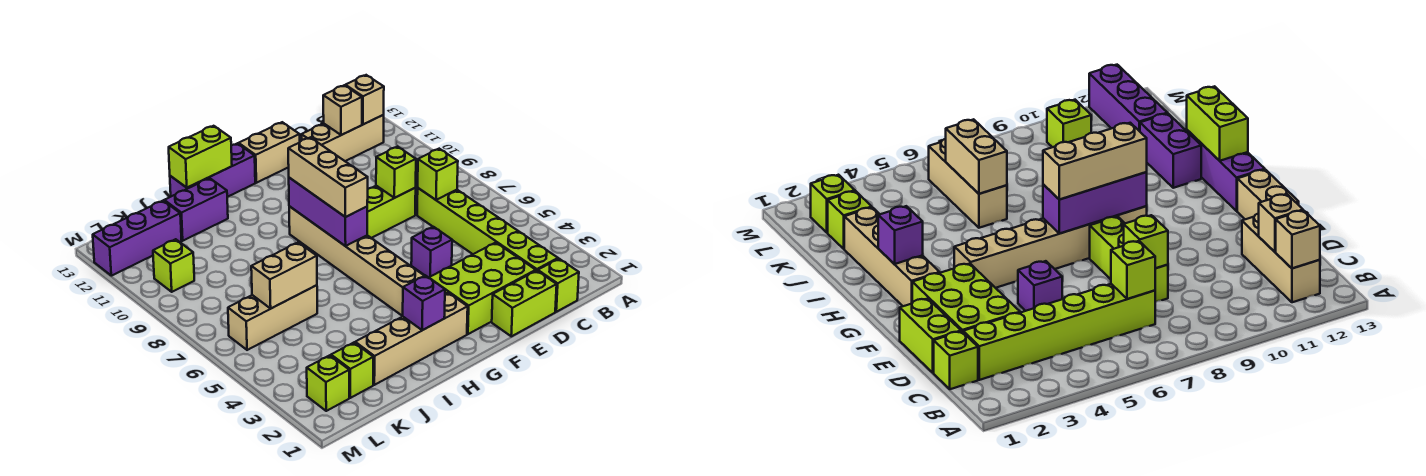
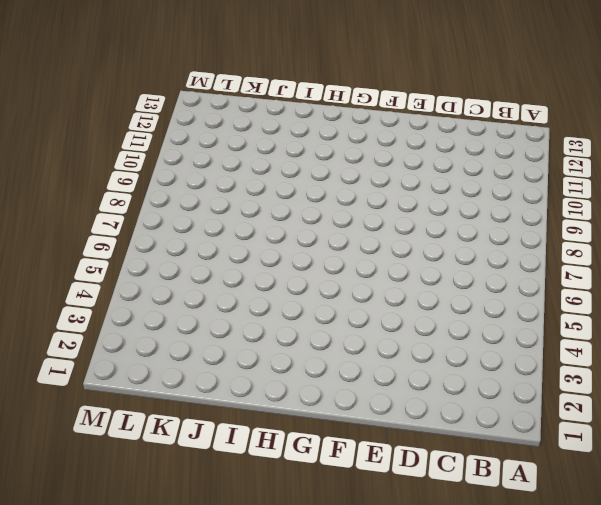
none -> tan brick B12:D12 level 1
none -> lime brick C1 level 1
none -> lime brick C2:C7 level 1

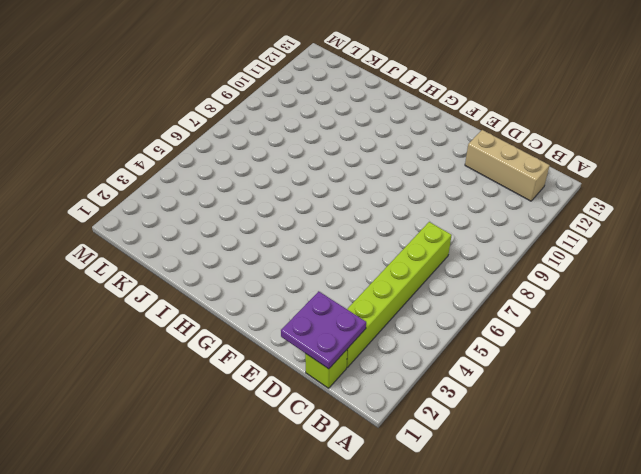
purple plate C1:D2 level 2 -> none
none -> lime brick D1:E1 level 1
none -> lime brick D2:F3 level 1
none -> lime brick D8:F8 level 1

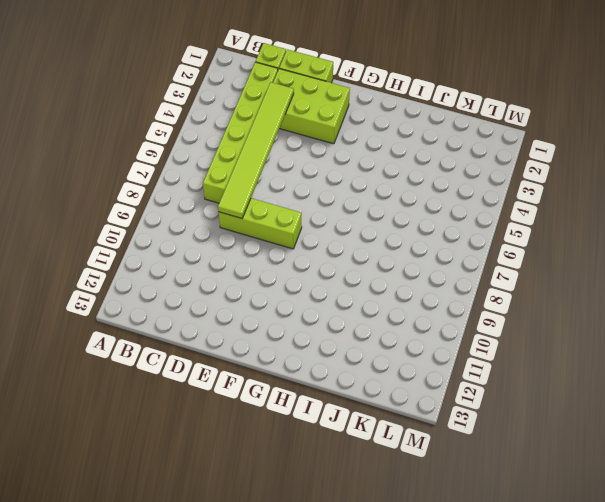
lime tile D3:D8 level 2 -> lime brick D8 level 2
none -> tan brick B12:D12 level 1
none -> purple brick E5 level 1
none -> tan brick E13:F13 level 1

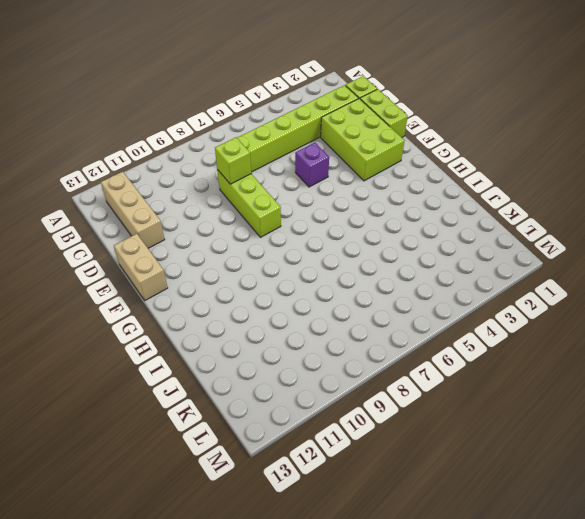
none -> tan brick G2:J2 level 1
none -> tan brick G4:G9 level 1
none -> purple brick G13:I13 level 1

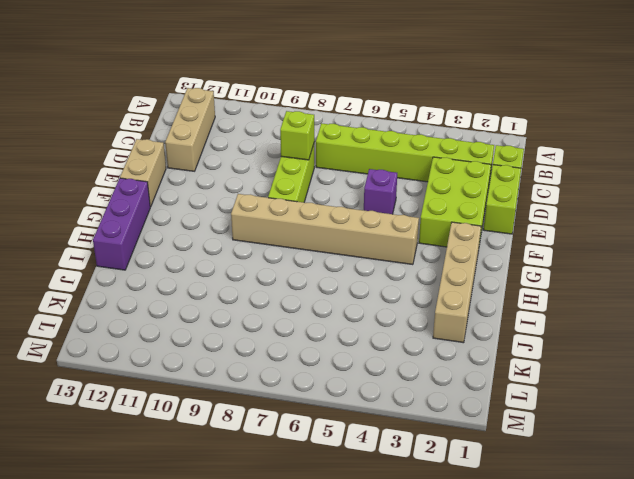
none -> purple brick I12:J12 level 1
none -> tan brick J6:L6 level 1
none -> lime brick K2 level 1

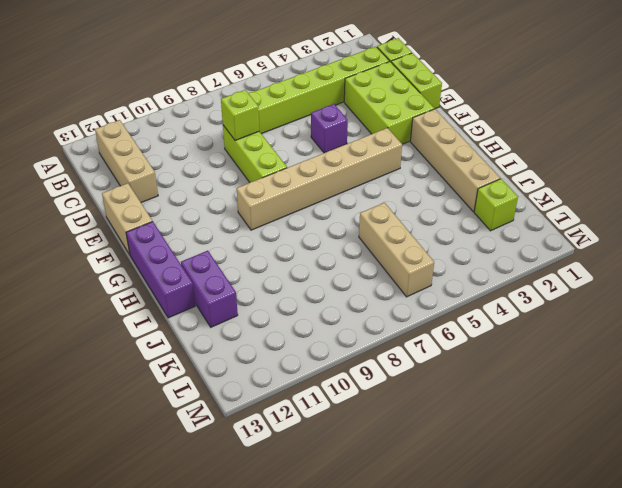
none -> purple brick K12:M12 level 1
none -> lime brick L2 level 1
none -> lime brick L10 level 1

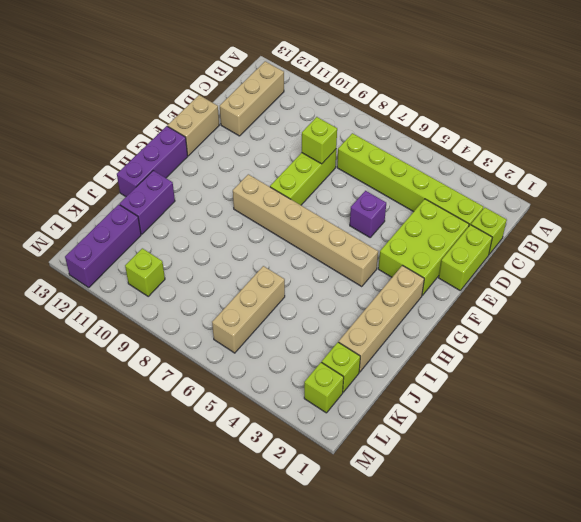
none -> tan brick B12 level 2
none -> lime brick C7 level 2
none -> tan brick C12 level 2

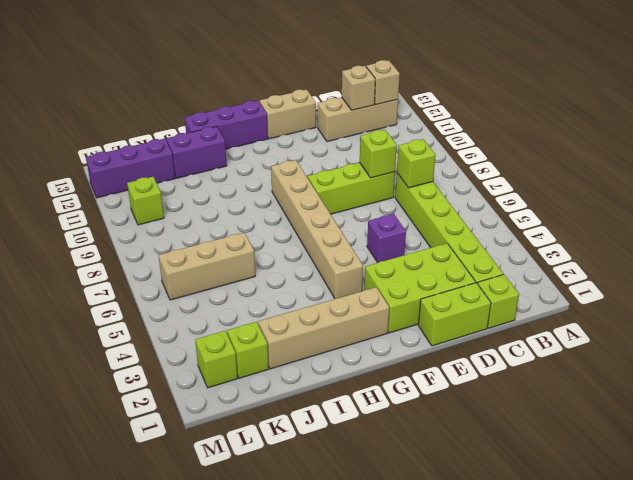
none -> purple brick G7:G9 level 2
none -> purple brick H2 level 2
none -> lime brick H13:I13 level 2

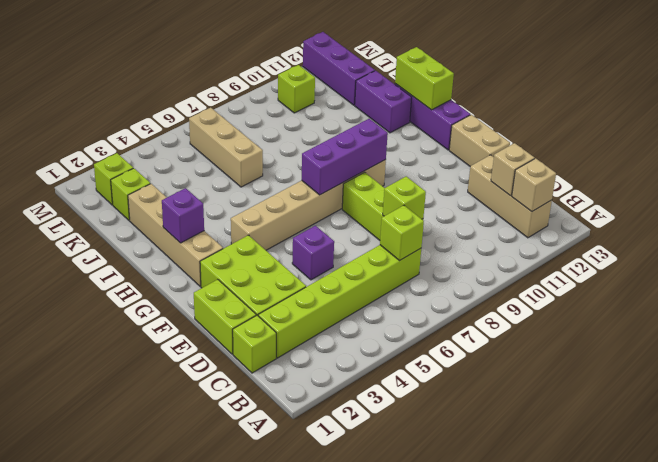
none -> tan brick J6:K6 level 2
none -> tan brick G7:G9 level 3

